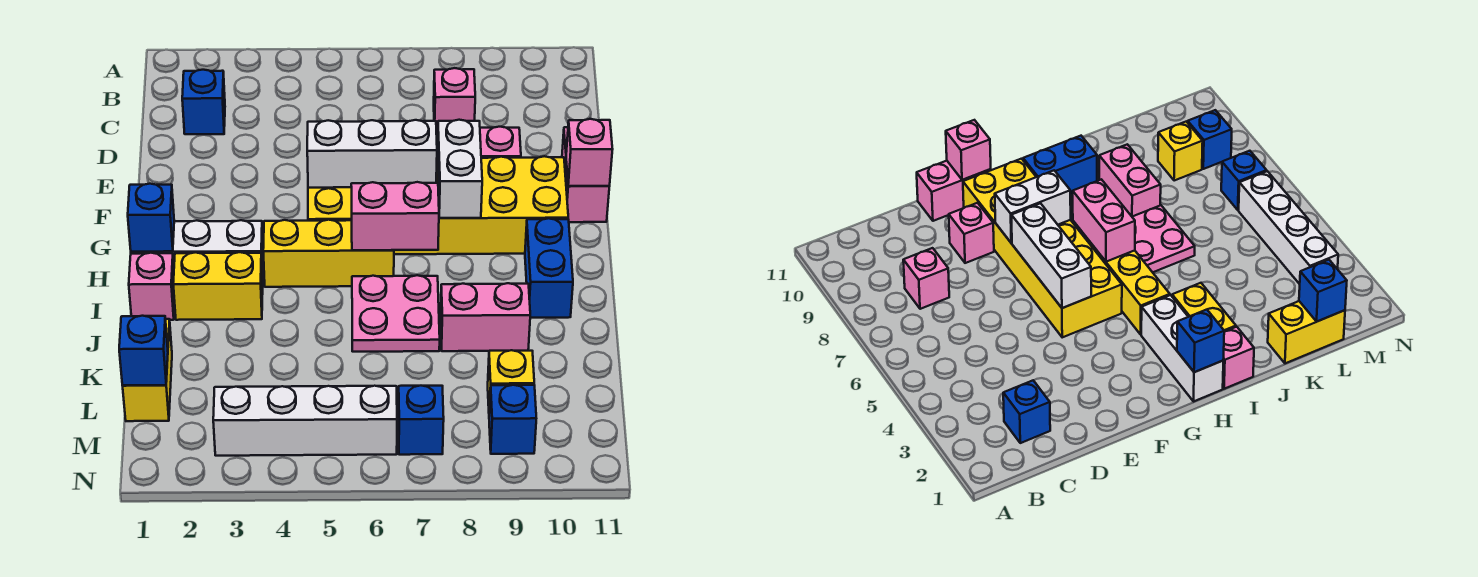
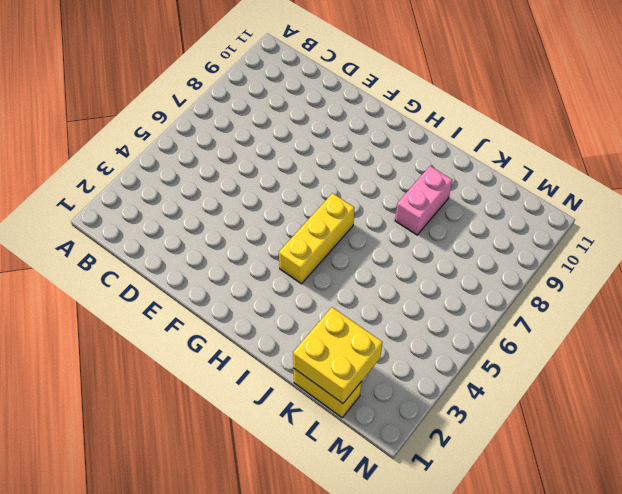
yellow brick K1:L2 level 2 -> blue brick L1 level 2
none -> blue brick C2 level 1
none -> pink brick C8 level 1
none -> pink brick E9 level 1

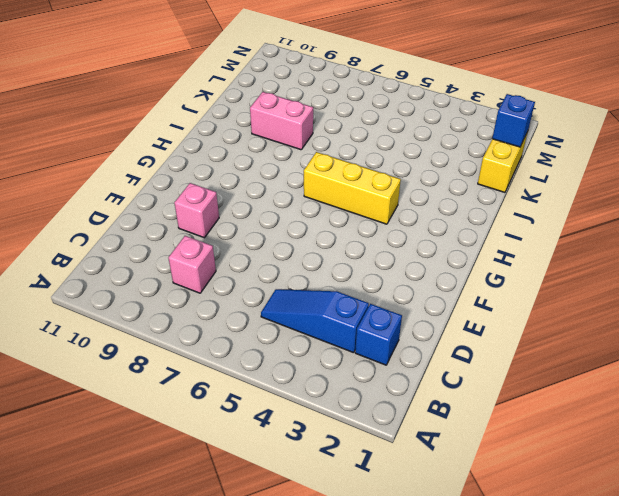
blue slope C3:C5 level 1 top 3 -> none
none -> pink brick E11:F11 level 1
none -> yellow brick F5:G10 level 1
none -> white brick H1:H3 level 1

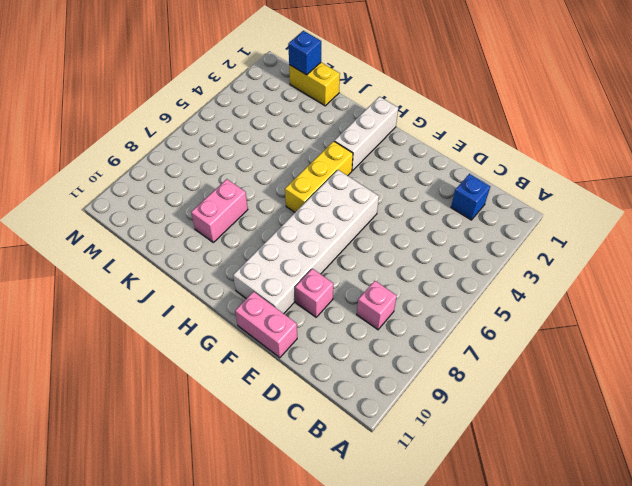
white brick F5:G10 level 1 -> yellow brick F5:G10 level 1
none -> blue brick H10:I10 level 1
none -> pink brick I1 level 1
none -> yellow brick I2:I3 level 1

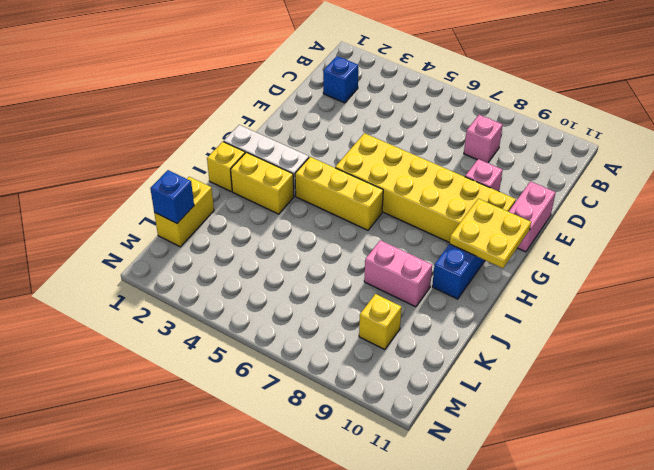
yellow plate G10:H11 level 2 -> none
yellow brick I1 level 1 -> pink brick I1 level 1
none -> pink plate I6:J7 level 1
none -> white brick M3:M6 level 1
none -> blue brick M7 level 1

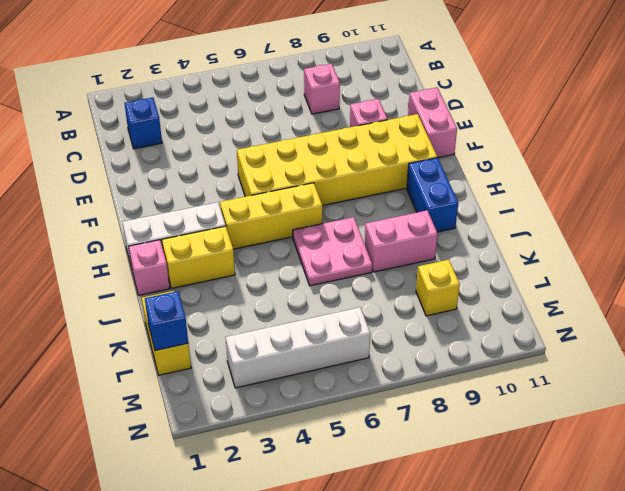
none -> blue brick M7 level 1
none -> blue brick M9 level 1
none -> white brick F5:F7 level 2

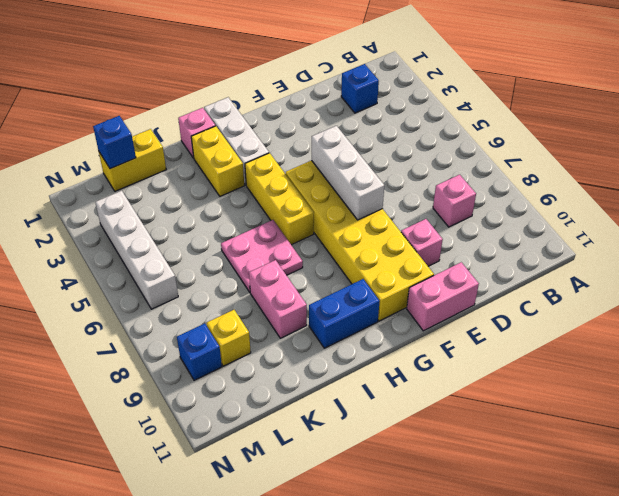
none -> blue brick M7 level 1
none -> white brick F8:G8 level 2
none -> pink brick F11 level 2

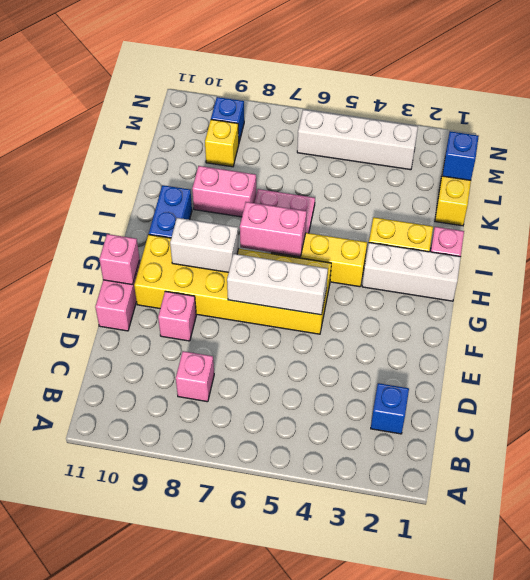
white brick G8:G9 level 2 -> white brick F8:G8 level 2
none -> blue brick M7 level 1
none -> blue brick H1 level 2

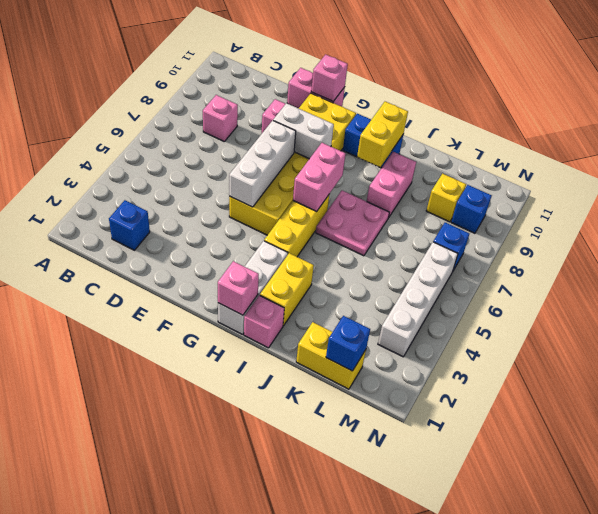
pink brick H1 level 2 -> blue brick H1 level 2
yellow brick I9:I10 level 2 -> none

